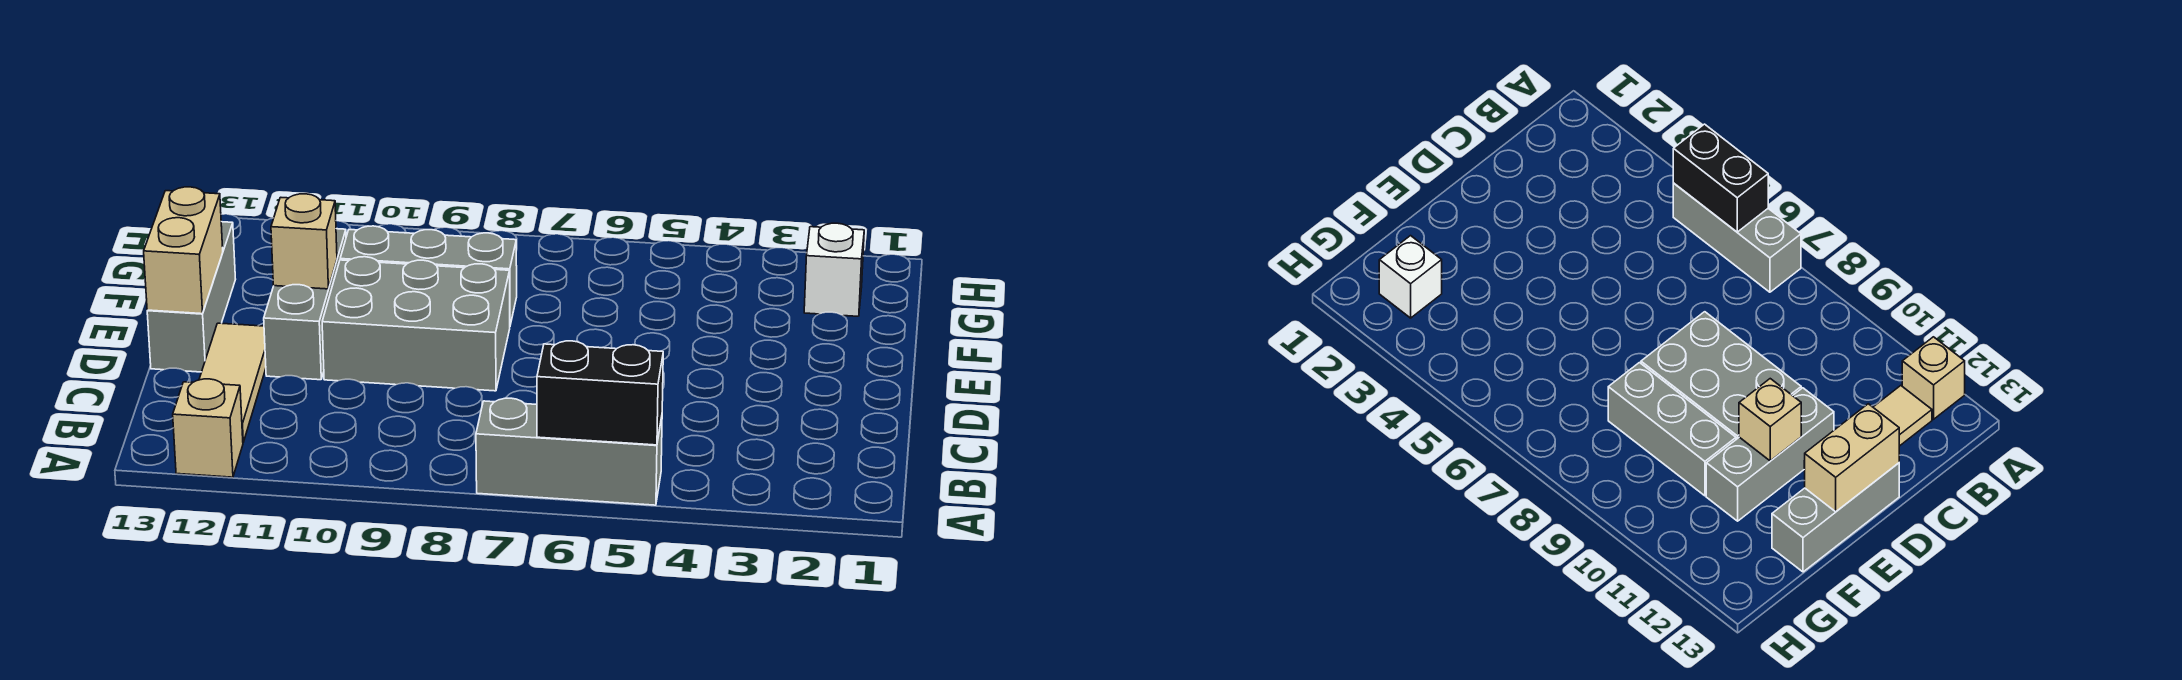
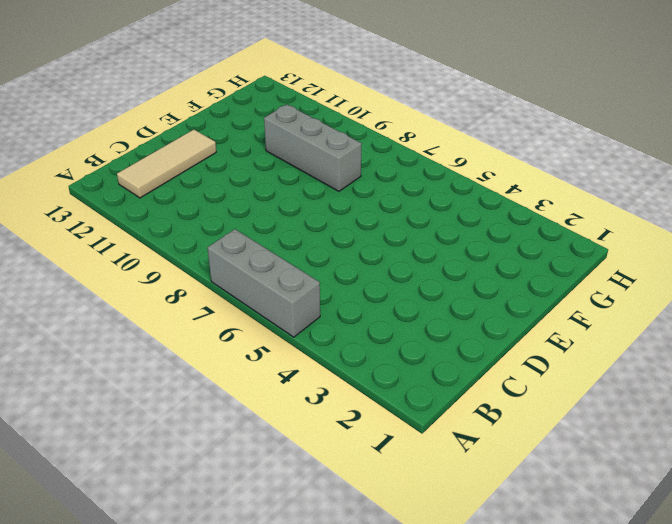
none -> tan brick A12 level 1
none -> grey brick D8:E10 level 1

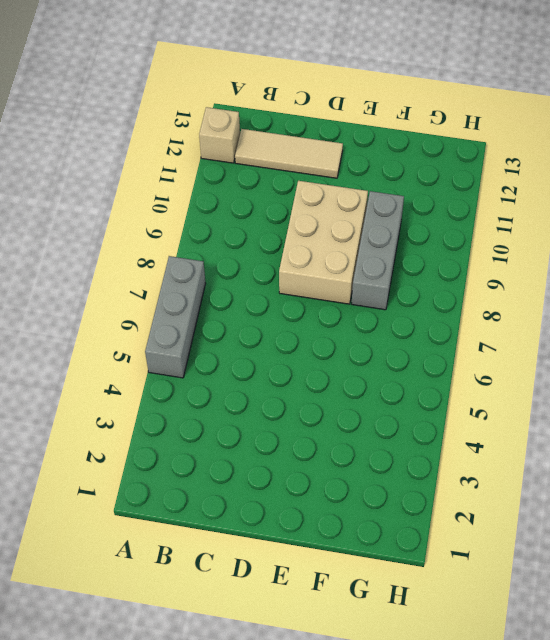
tan brick D8:E10 level 1 -> grey brick D8:E10 level 1
none -> grey brick D11:F11 level 1
none -> grey brick D13:F13 level 1

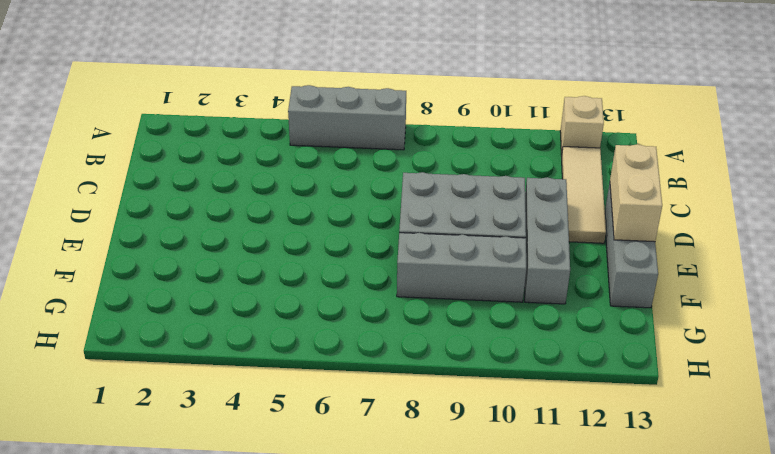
none -> white brick G2 level 1
none -> black brick A5:A6 level 2

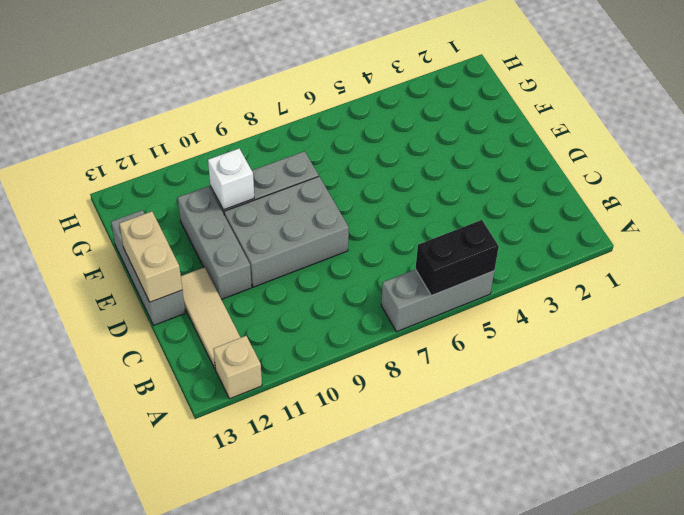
white brick F10 level 2 -> white brick G2 level 1
none -> tan brick E11 level 2

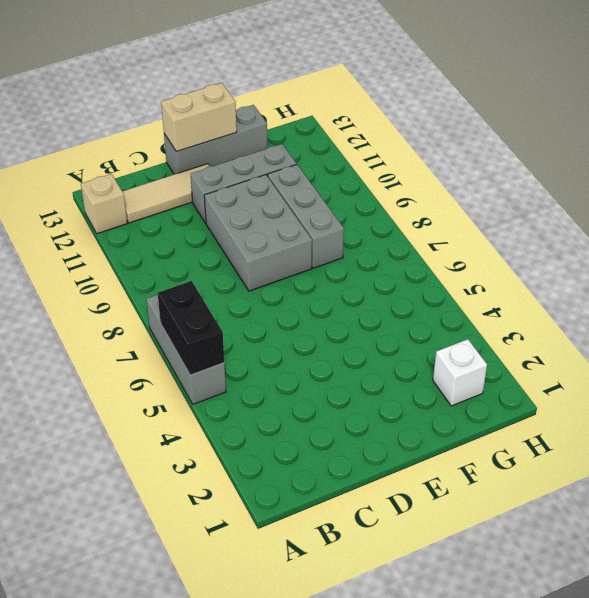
none -> tan brick E11 level 2

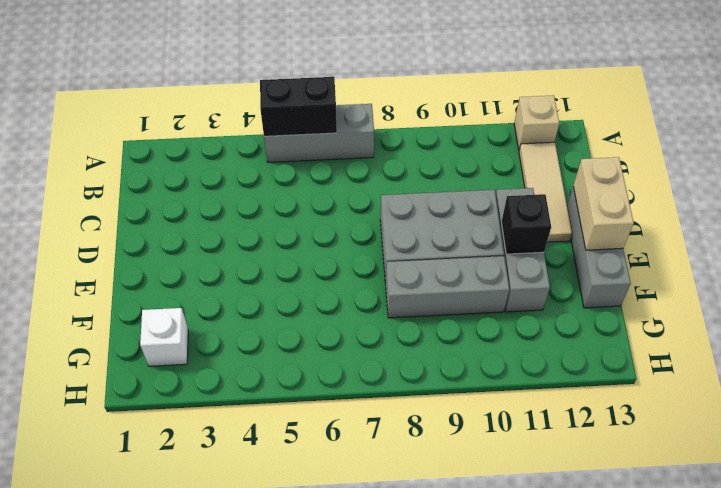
black brick E11 level 2 -> tan brick E11 level 2

